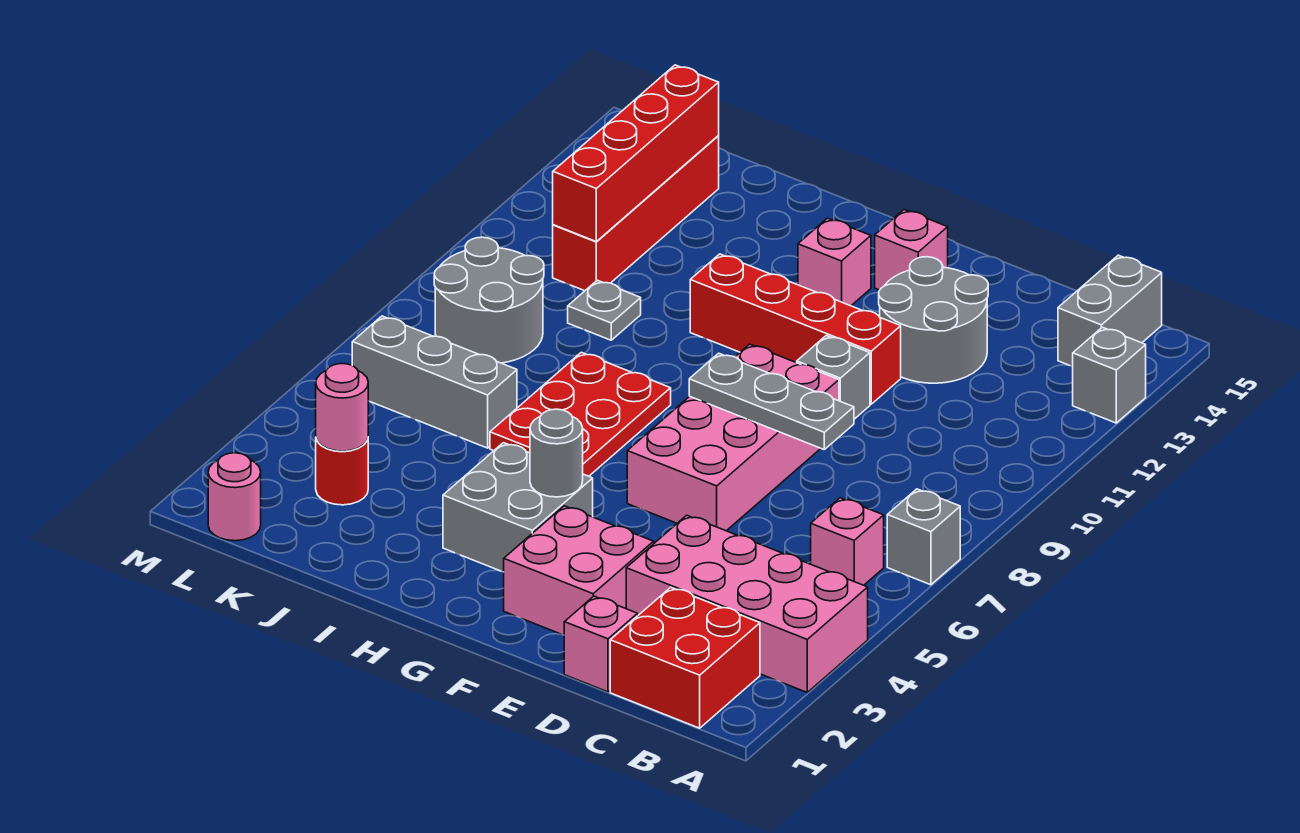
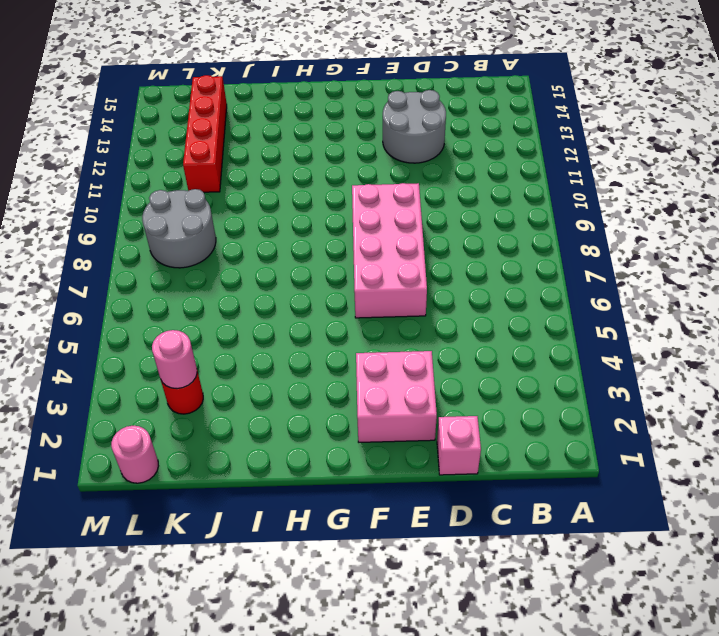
none -> pink brick A3:D4 level 1
none -> grey brick A7 level 1
none -> grey brick A13 level 1

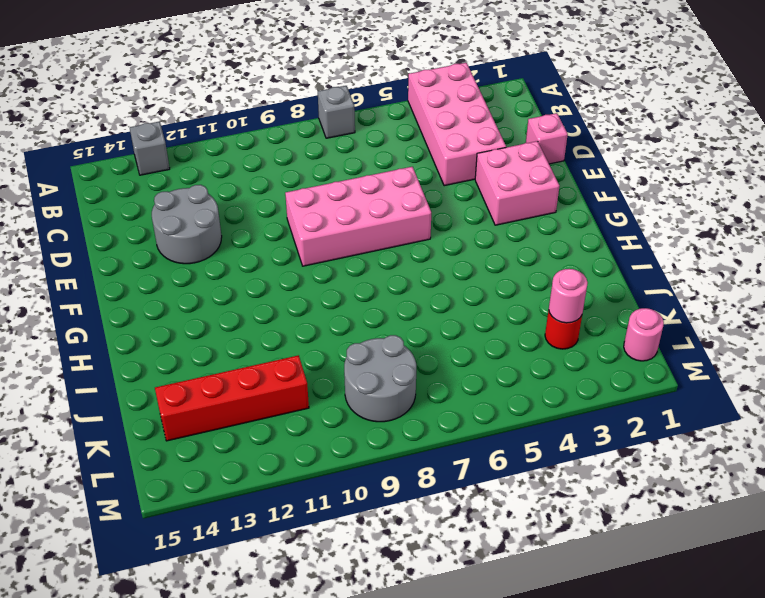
none -> red brick B1:C2 level 1
none -> pink brick B6 level 1
none -> grey brick B14:B15 level 1

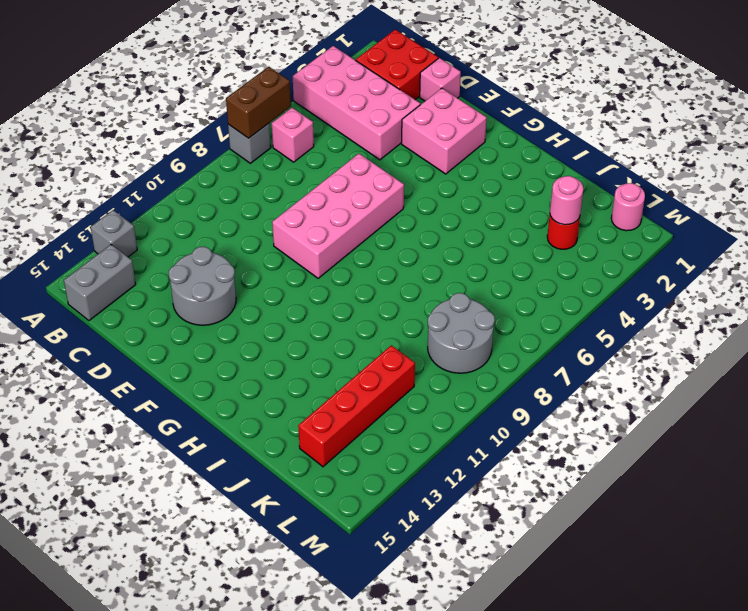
brown brick A6:A7 level 2 -> none
none -> grey brick E10 level 1
none -> red brick E11:H11 level 1
none -> pink brick F14 level 1

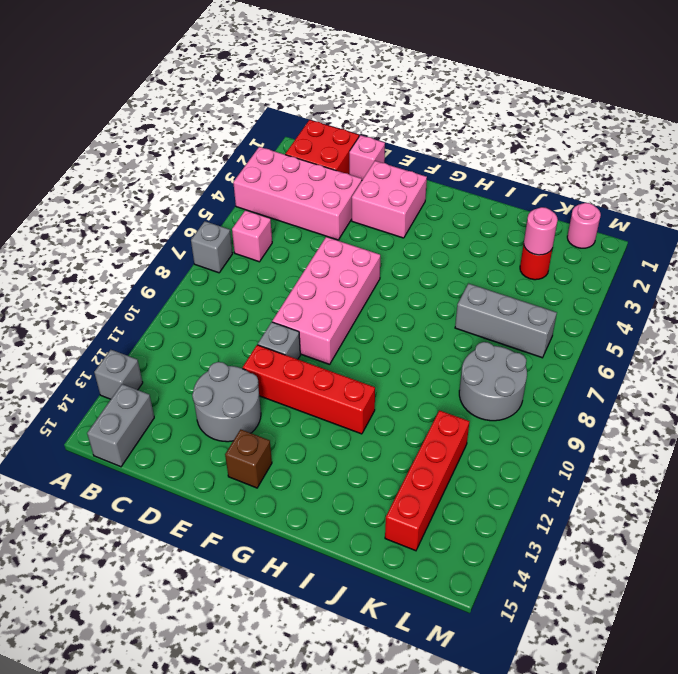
brown brick F14 level 1 -> pink brick F14 level 1
none -> grey brick G3:H4 level 1
none -> pink brick G13 level 1
none -> red plate H6:I8 level 1

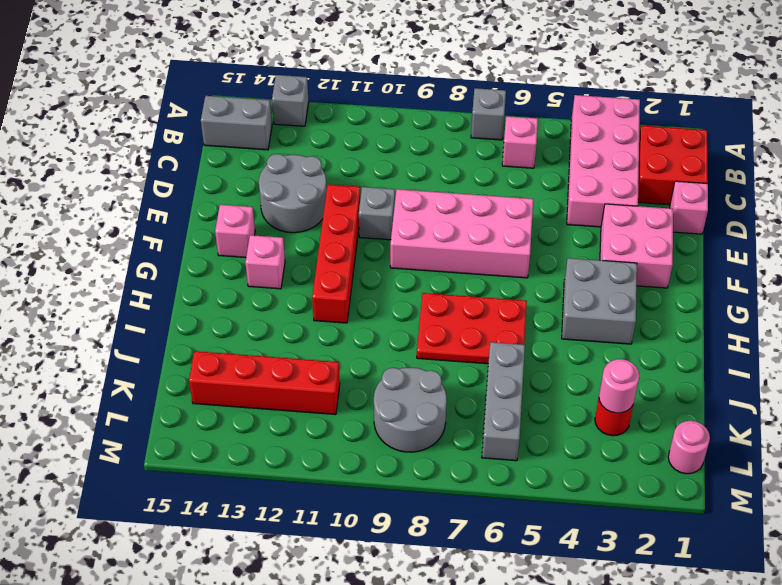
none -> grey plate J10 level 1
none -> grey plate D8:F8 level 2
none -> grey round brick G4 level 2

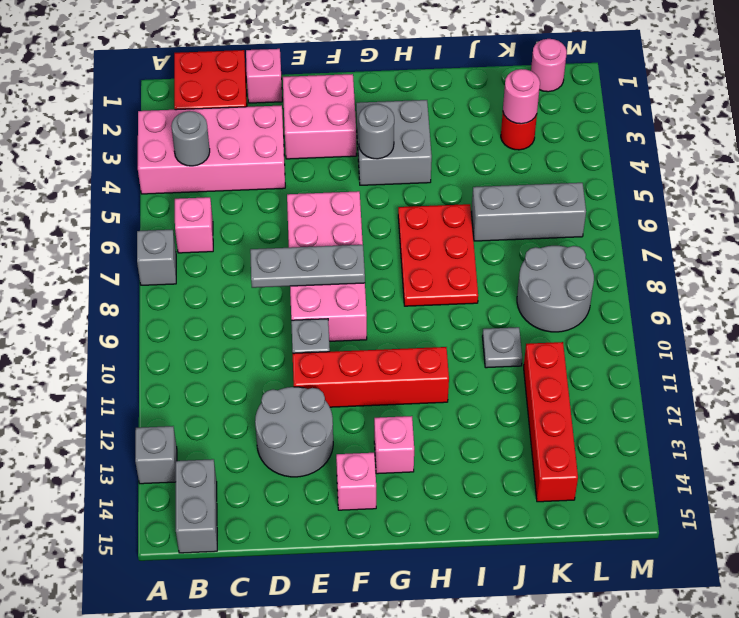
grey round brick B4 level 2 -> none
none -> red brick K11:K14 level 2

